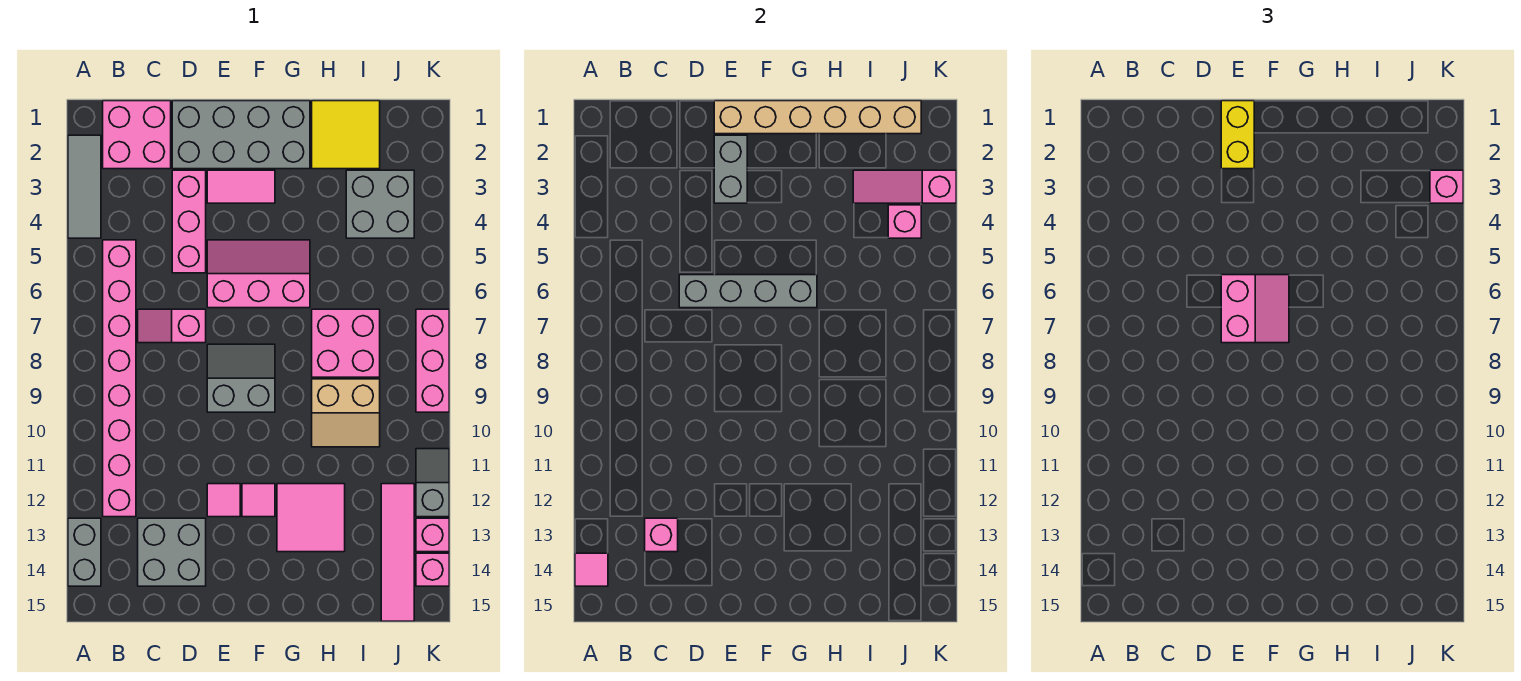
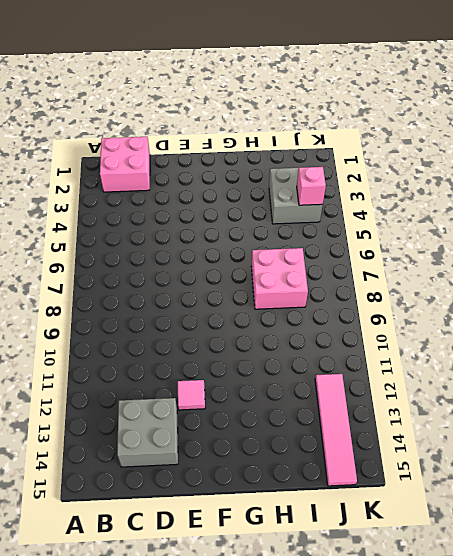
none -> grey tile A2:A4 level 1
none -> grey brick A13:A14 level 1
none -> pink brick B5:B12 level 1
none -> pink slope C7:D7 level 1 top D

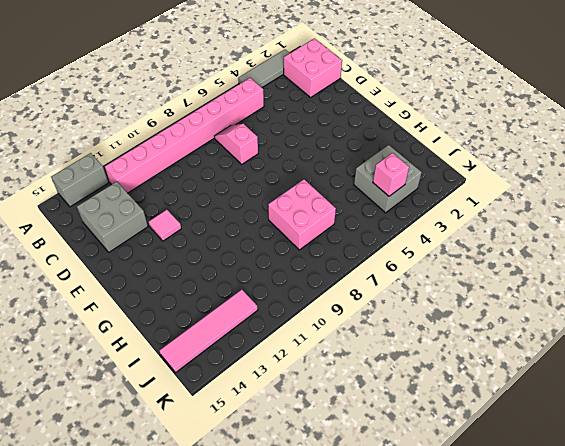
none -> grey brick D1:G2 level 1
none -> pink brick D3:D5 level 1
none -> pink tile E3:F3 level 1
none -> pink slope E5:G6 level 1 top 6

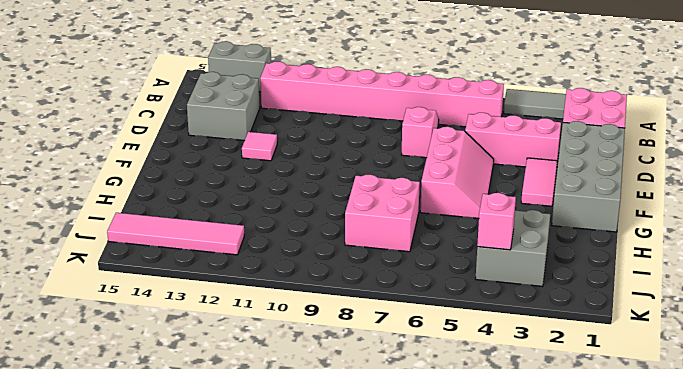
none -> grey slope E8:F9 level 1 top 9
none -> pink tile F12 level 1
none -> pink tile G12:H13 level 1
none -> yellow tile H1:I2 level 1

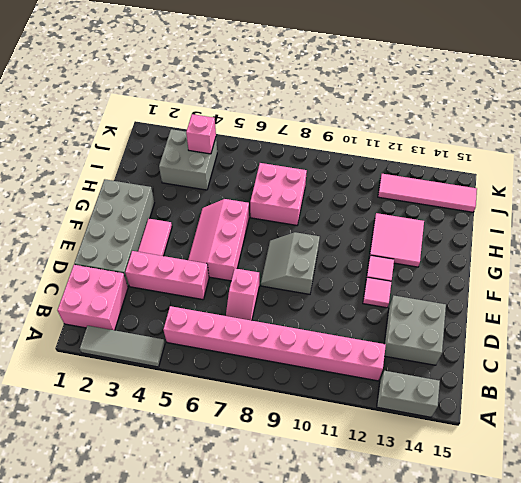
none -> yellow tile H1:I2 level 1
none -> tan slope H9:I10 level 1 top 9
none -> pink brick K7:K9 level 1
none -> grey slope K11:K12 level 1 top 12

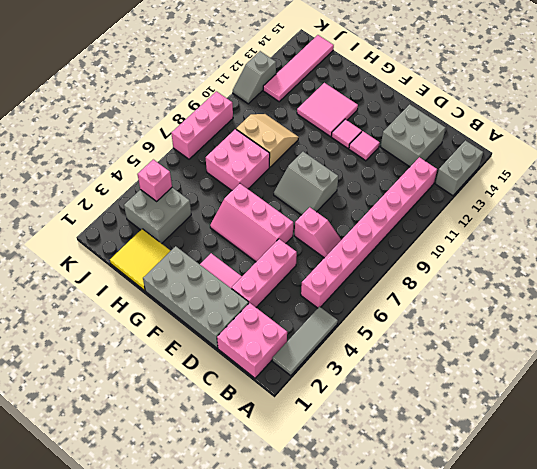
none -> pink brick K13 level 1
none -> pink brick K14 level 1
none -> pink tile A14 level 2
none -> pink brick C13 level 2

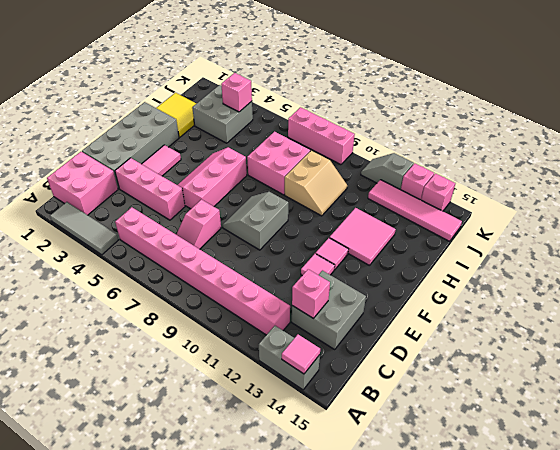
none -> grey brick D6:G6 level 2
none -> tan brick E1:J1 level 2
none -> grey brick E2:E3 level 2
none -> pink slope I3:K3 level 2 top K

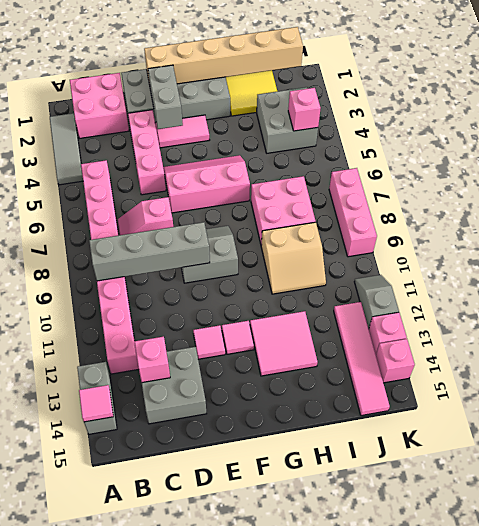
grey brick B9:E9 level 2 -> grey brick D6:G6 level 2
none -> pink slope I3:K3 level 2 top K
none -> yellow brick E1:E2 level 3
none -> pink slope E6:F7 level 3 top E
none -> pink brick K3 level 3

